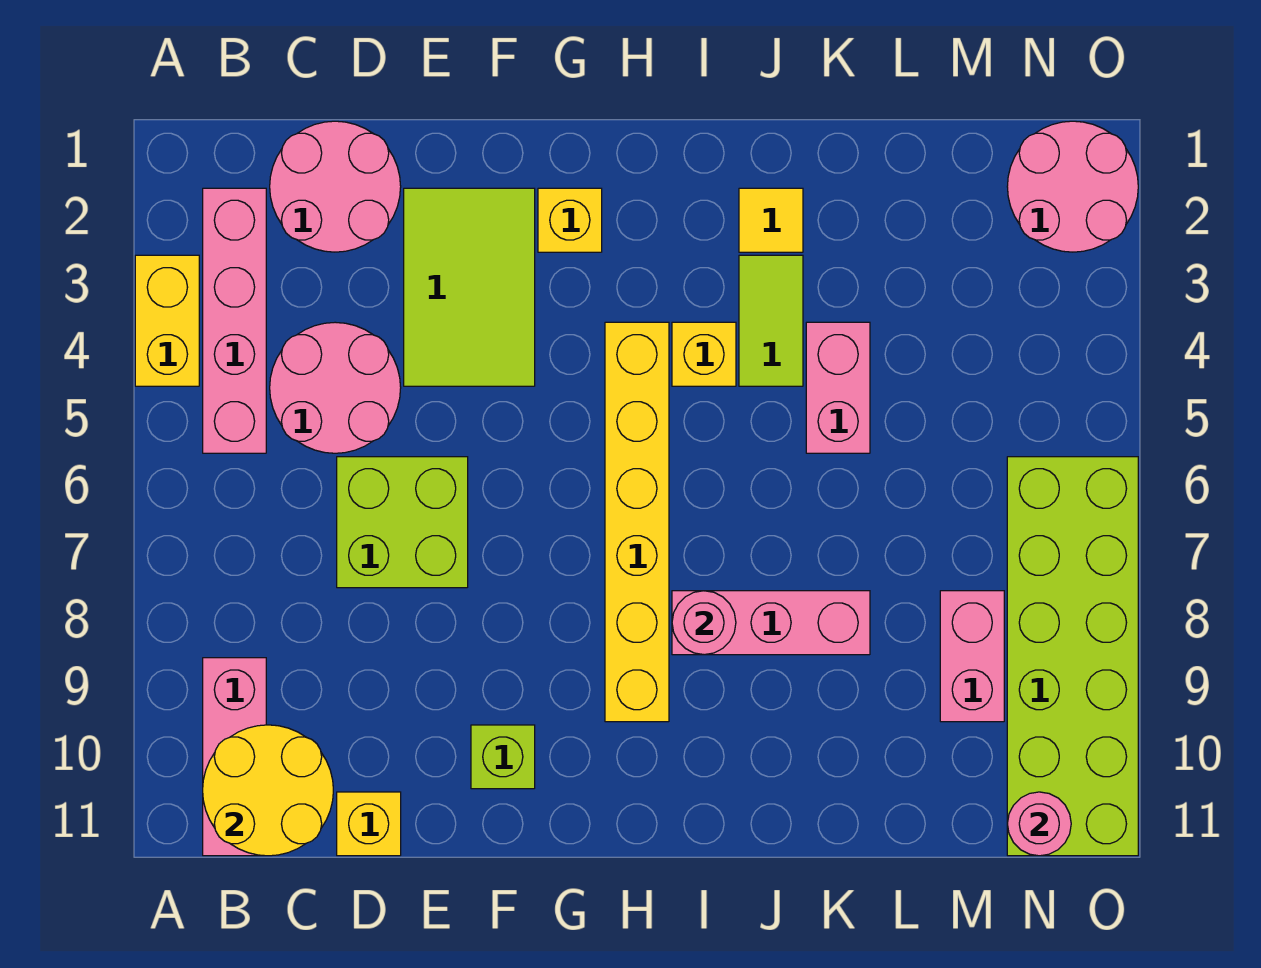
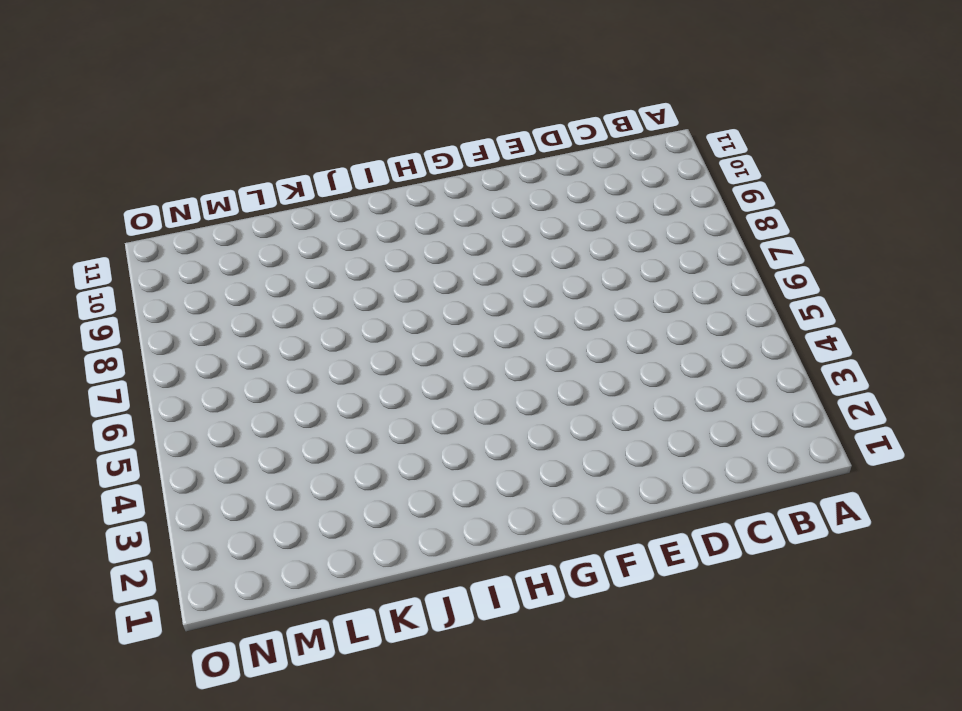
none -> yellow brick A3:A4 level 1
none -> pink brick B2:B5 level 1
none -> pink brick B9:B11 level 1

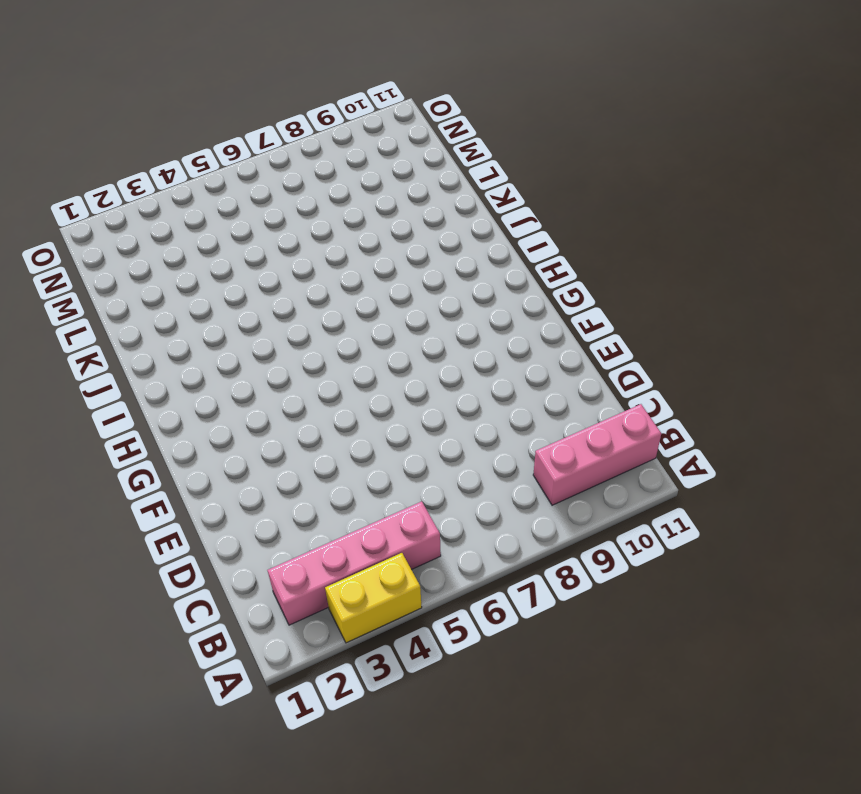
none -> pink round brick C1:D2 level 1
none -> pink round brick C4:D5 level 1
none -> lime brick D6:E7 level 1

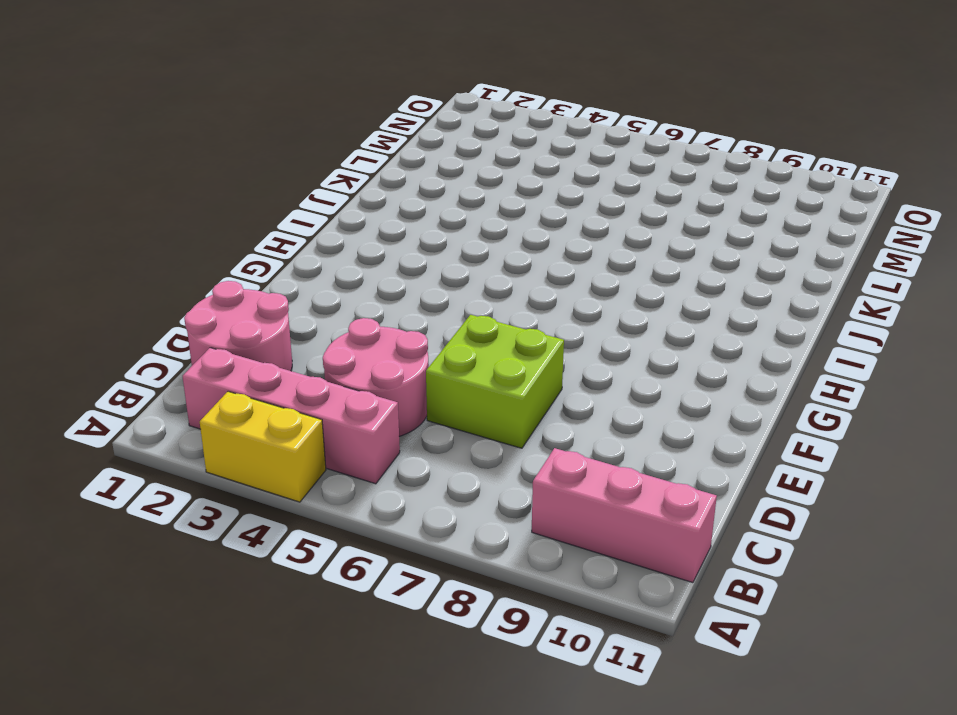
none -> yellow brick D11 level 1
none -> lime tile E2:F4 level 1
none -> lime brick F10 level 1

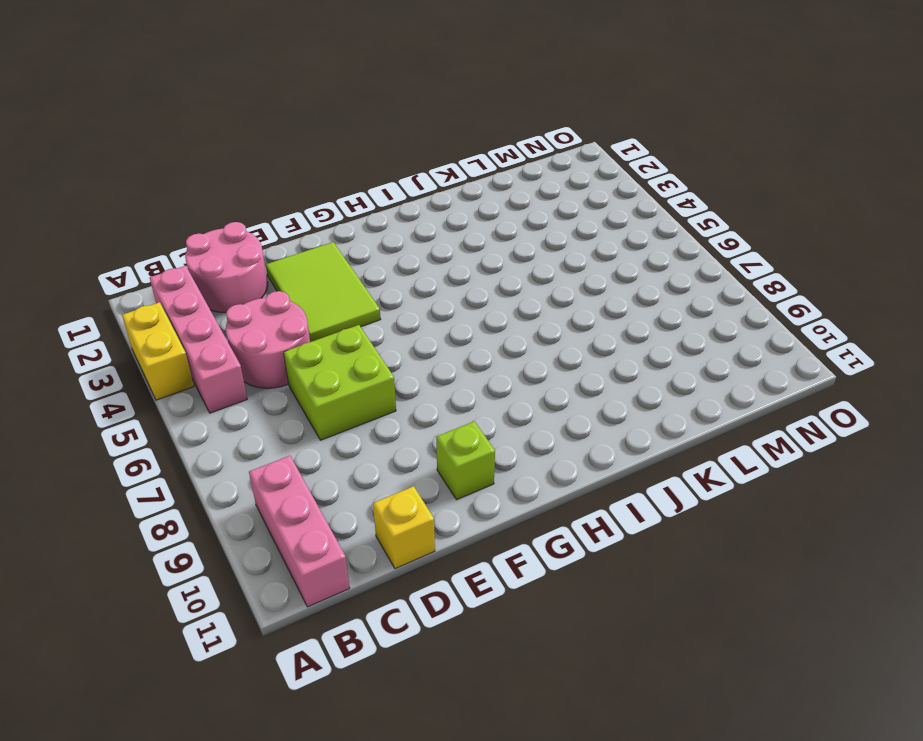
none -> yellow brick G2 level 1
none -> yellow brick H4:H9 level 1
none -> yellow brick I4 level 1

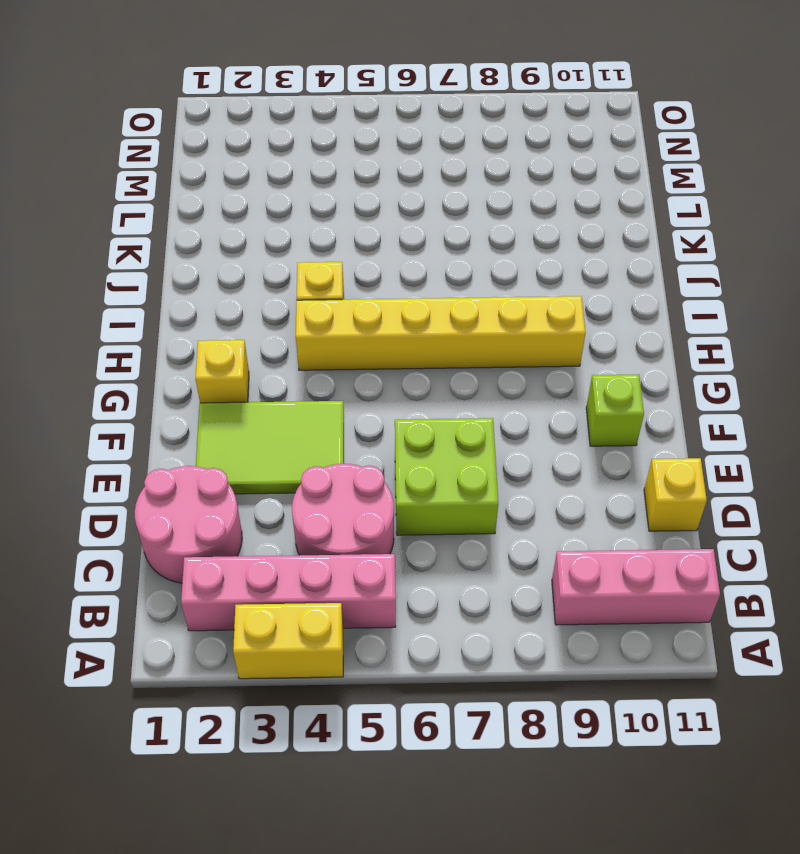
none -> pink brick I8:K8 level 1
none -> yellow tile J2 level 1
none -> lime tile J3:J4 level 1

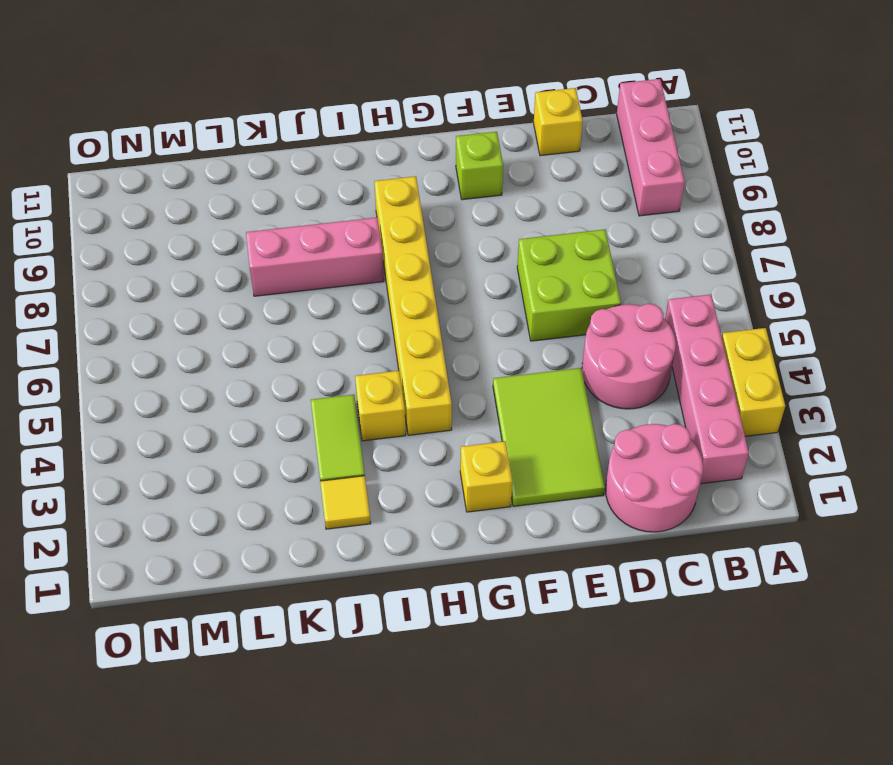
none -> pink brick K4:K5 level 1
none -> pink brick M8:M9 level 1
none -> pink round brick N1:O2 level 1

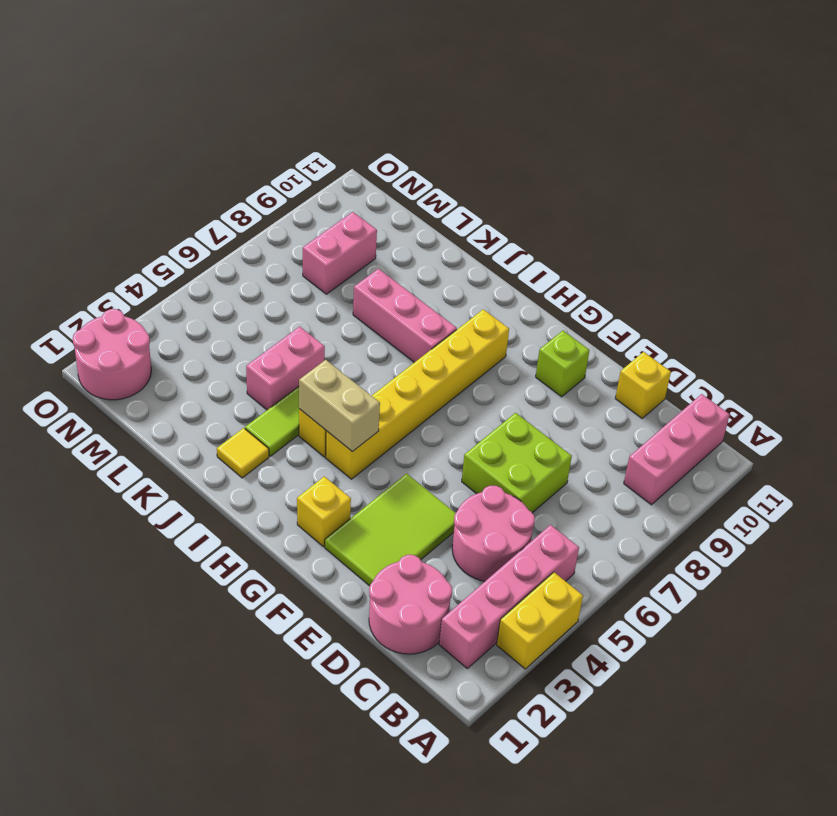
tan brick H4:I4 level 2 -> none
none -> lime brick N6:O11 level 1
none -> yellow round brick B10:C11 level 2
none -> pink round brick I8 level 2

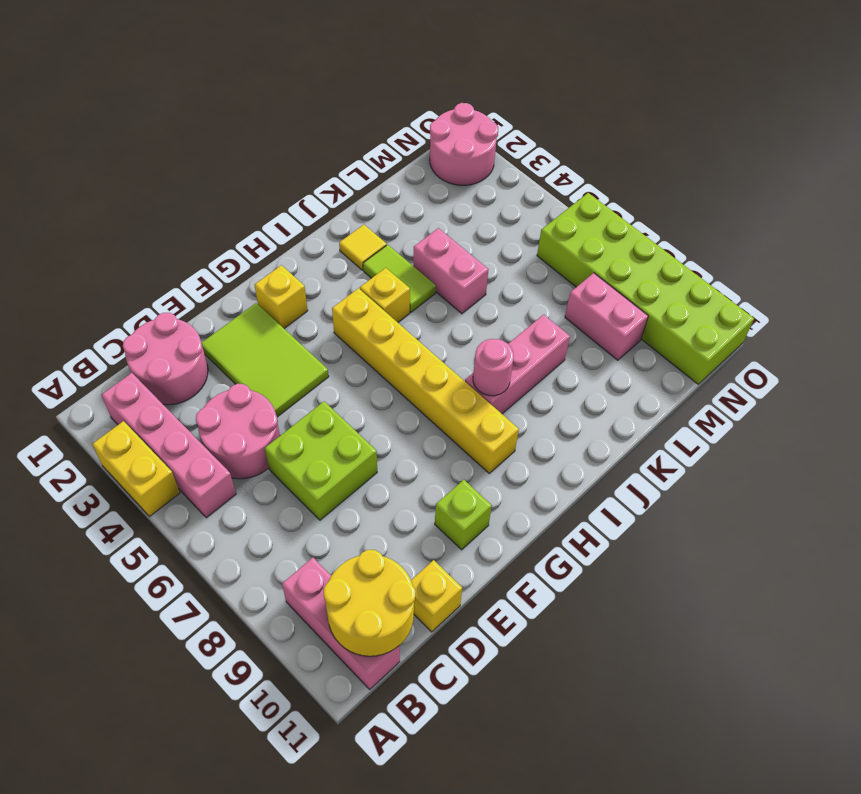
none -> pink round brick N11 level 2

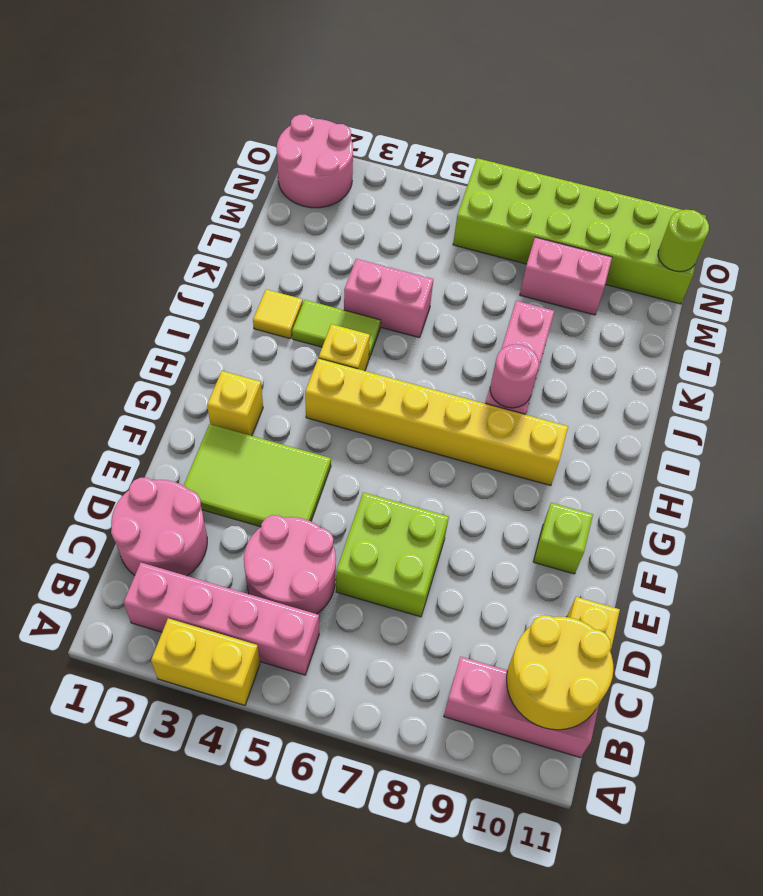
lime round brick N11 level 2 -> pink round brick N11 level 2

